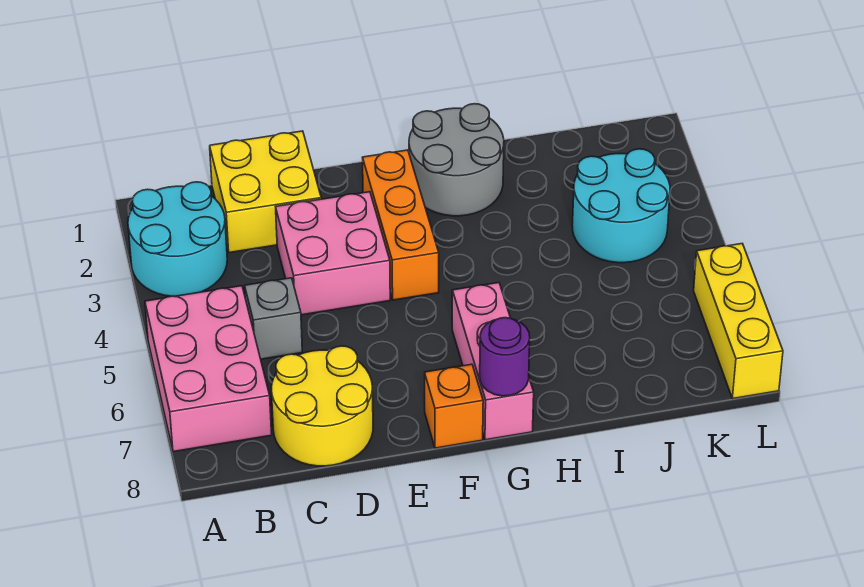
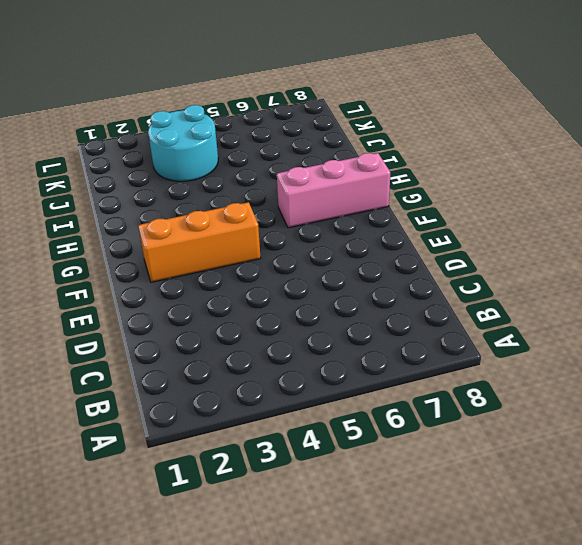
none -> cyan round brick A2:B3 level 1
none -> pink brick A5:B7 level 1
none -> yellow brick C1:D2 level 1

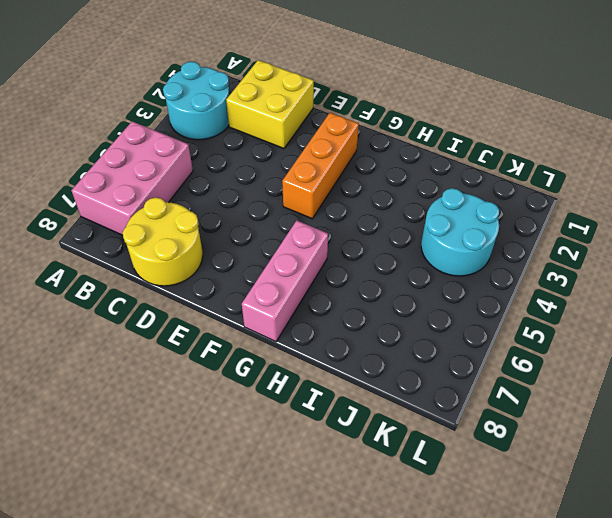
none -> grey brick C5 level 1
none -> pink brick D3:E4 level 1
none -> orange brick F8 level 1

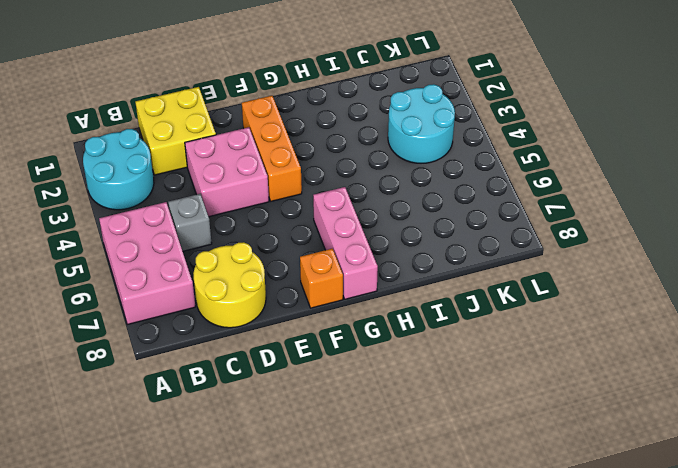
none -> grey round brick G1:H2 level 1
none -> yellow brick L6:L8 level 1
none -> purple round brick G8 level 2

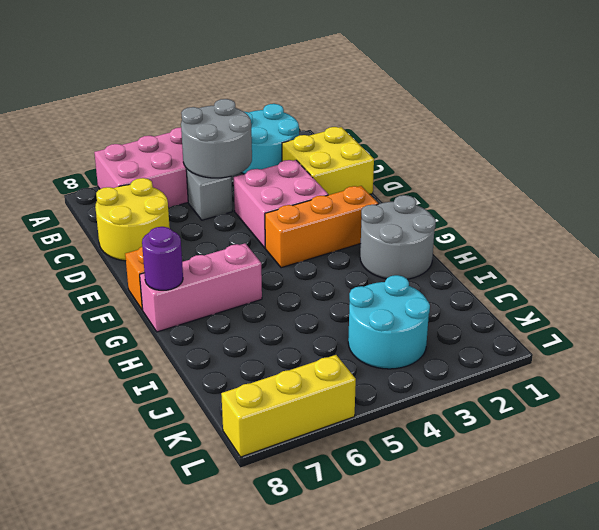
grey round brick B4:C5 level 2 -> none

